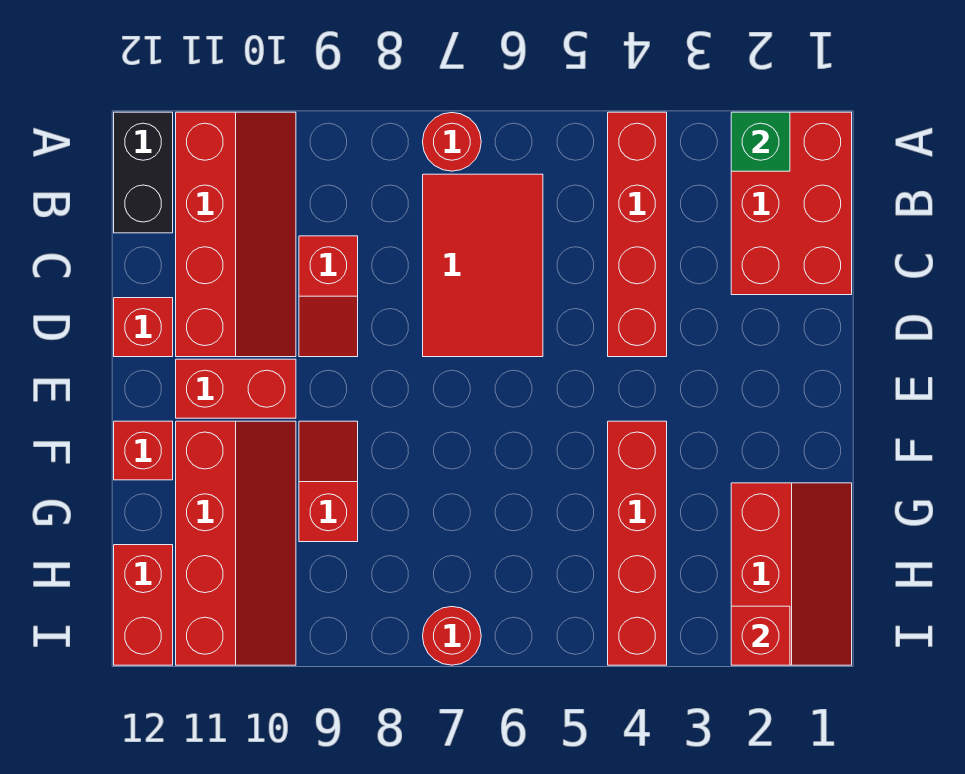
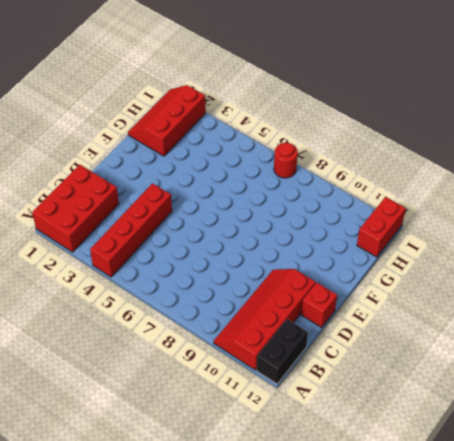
none -> red round brick A7 level 1
none -> red tile B6:D7 level 1
none -> red slope C9:D9 level 1 top C

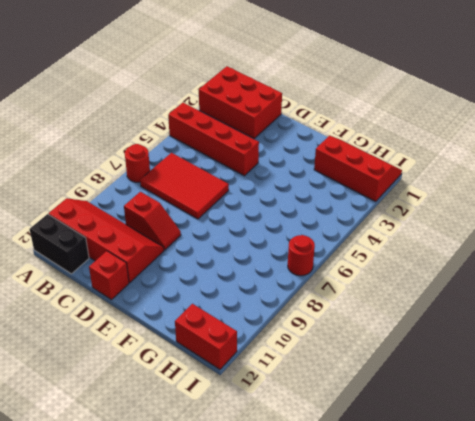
none -> red brick E10:E11 level 1
none -> red brick F4:I4 level 1
none -> red slope F9:G9 level 1 top G

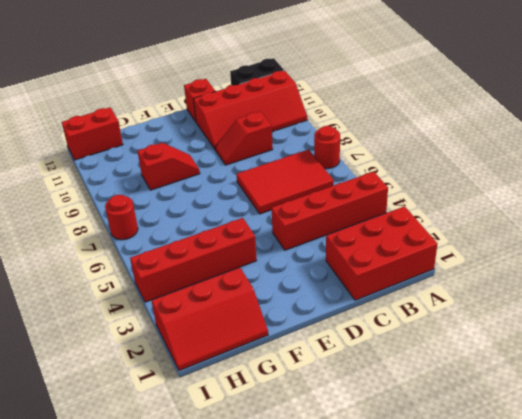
none -> red brick E10:E11 level 1
none -> red slope F10:I11 level 1 top 11
none -> red brick F12 level 1

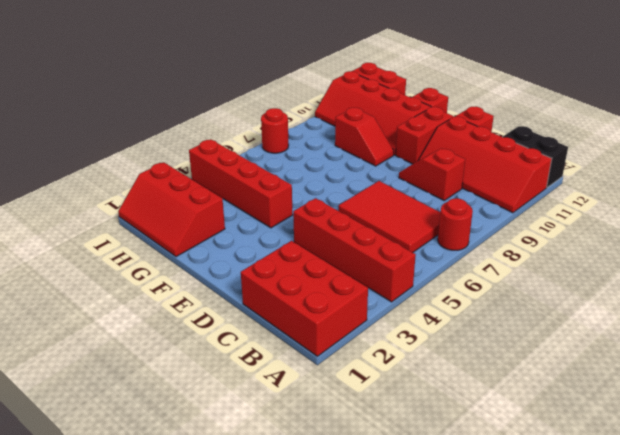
none -> green brick A2 level 2
none -> red brick I2 level 2

